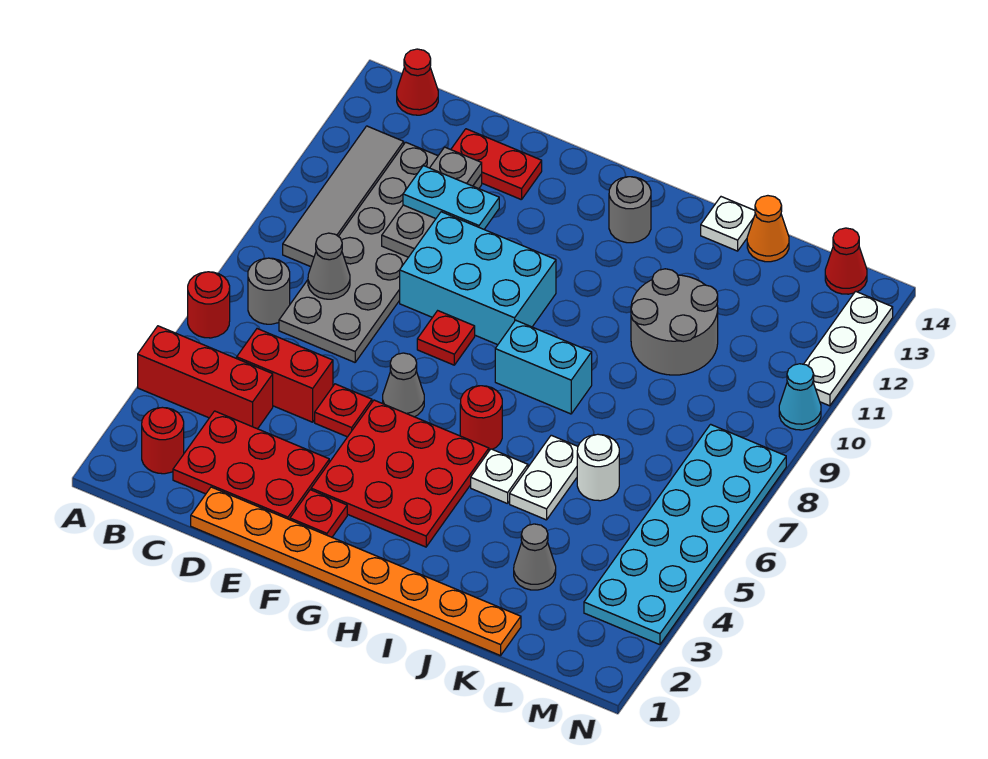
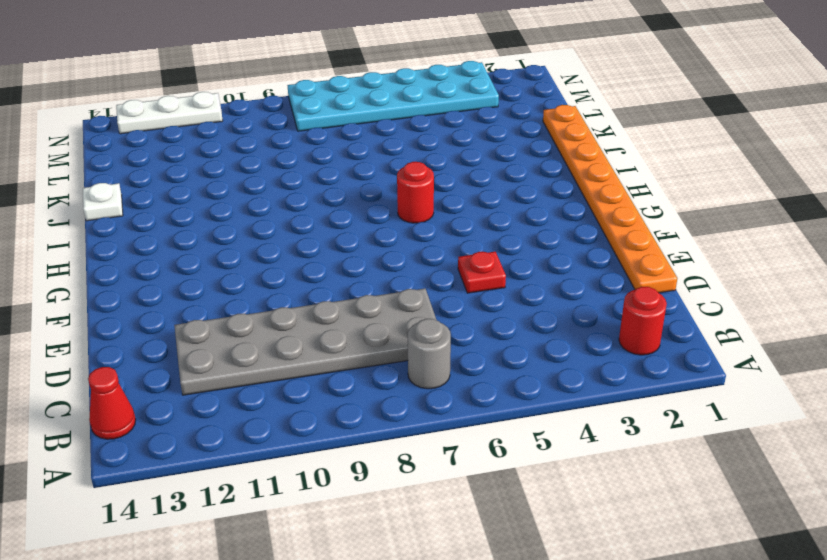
none -> red brick A4:C4 level 1
none -> red round brick A6 level 1
none -> grey tile B9:B12 level 1
none -> red plate C2:E3 level 1

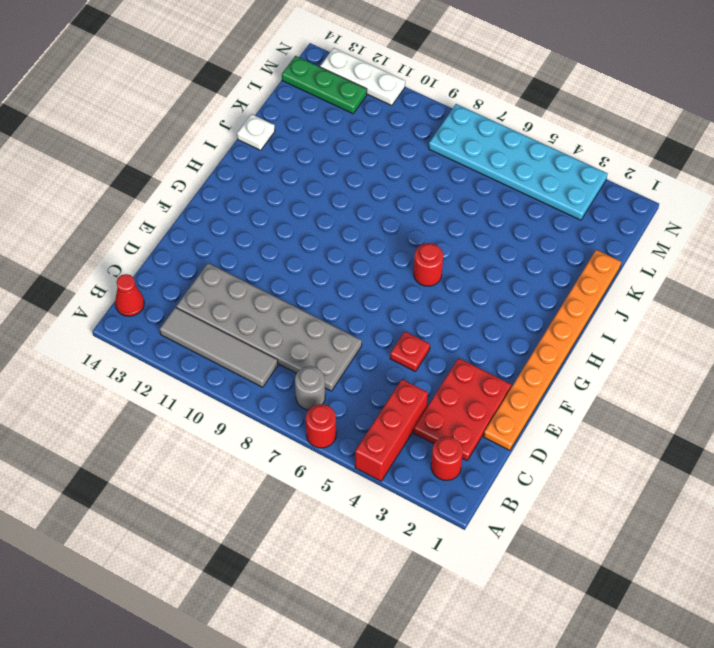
green plate M12:M14 level 1 -> red cone M14 level 1
none -> red brick C5:D5 level 1
none -> red plate D13:E13 level 1
none -> cyan brick E9:G10 level 1
none -> red plate F2 level 1

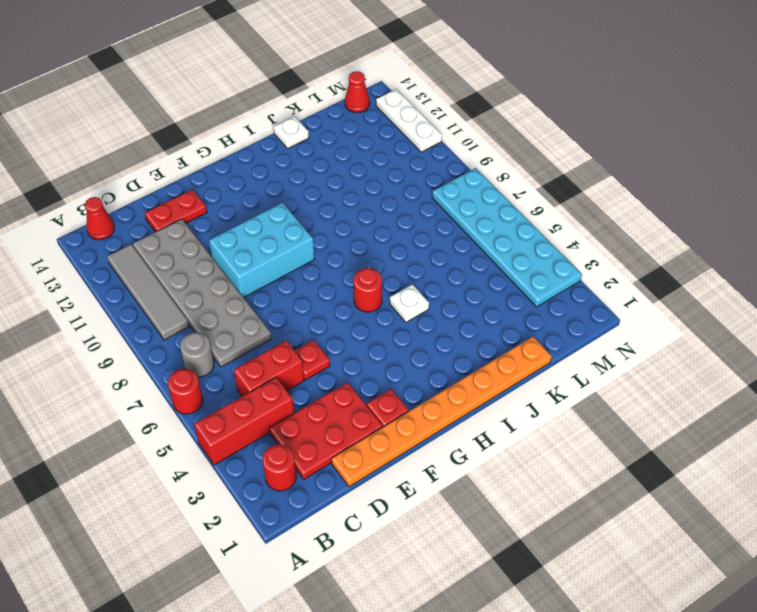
none -> red plate F3:H5 level 1
none -> grey cone F6 level 1
none -> red plate F8 level 1
none -> cyan brick H8:I8 level 1

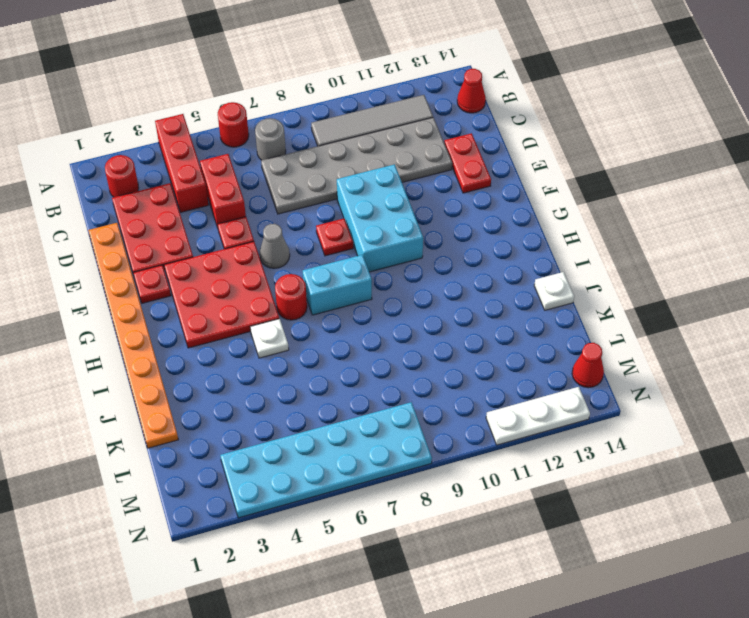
cyan brick H7:H8 level 1 -> cyan brick H8:I8 level 1
none -> grey round brick H13 level 1
none -> white plate J5:J6 level 1
none -> grey round brick J10:K11 level 1
none -> grey cone K3 level 1

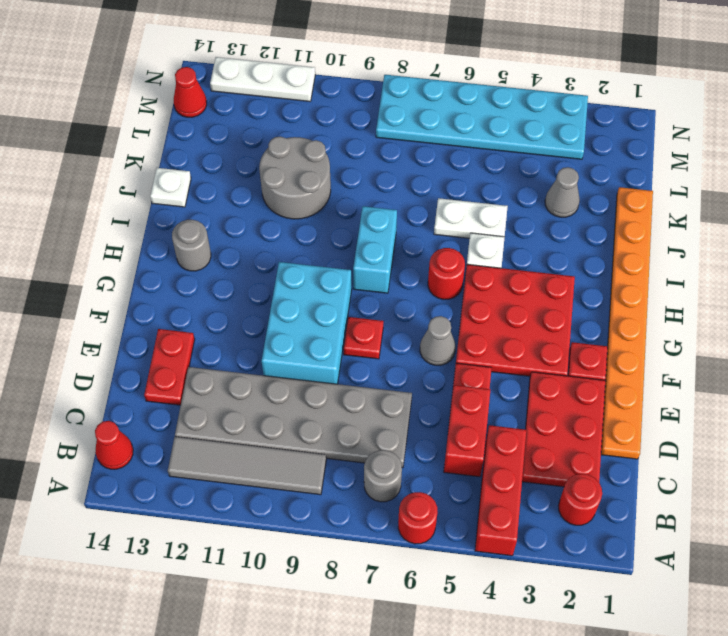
none -> white round brick K6 level 1
none -> orange cone K14 level 1
none -> cyan cone N10 level 1
none -> grey cone C8 level 2

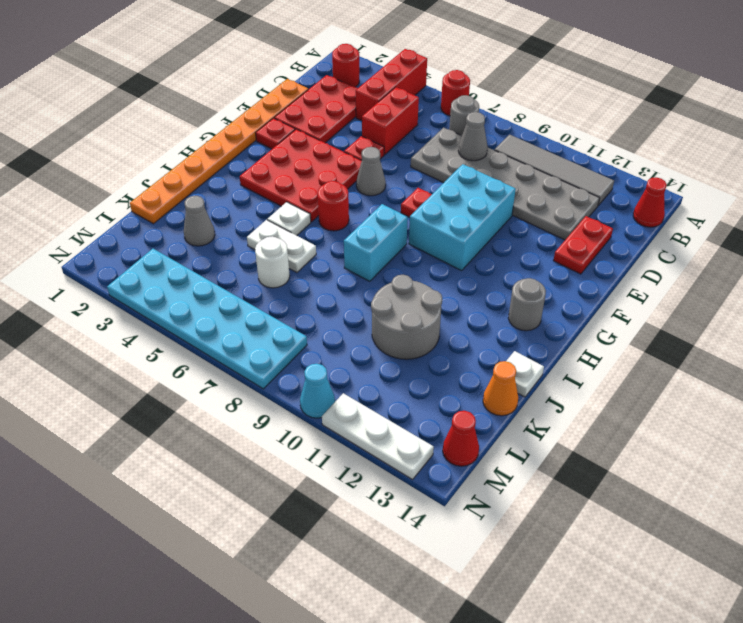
none -> grey plate D10:D12 level 2
none -> cyan plate D11:E11 level 3

